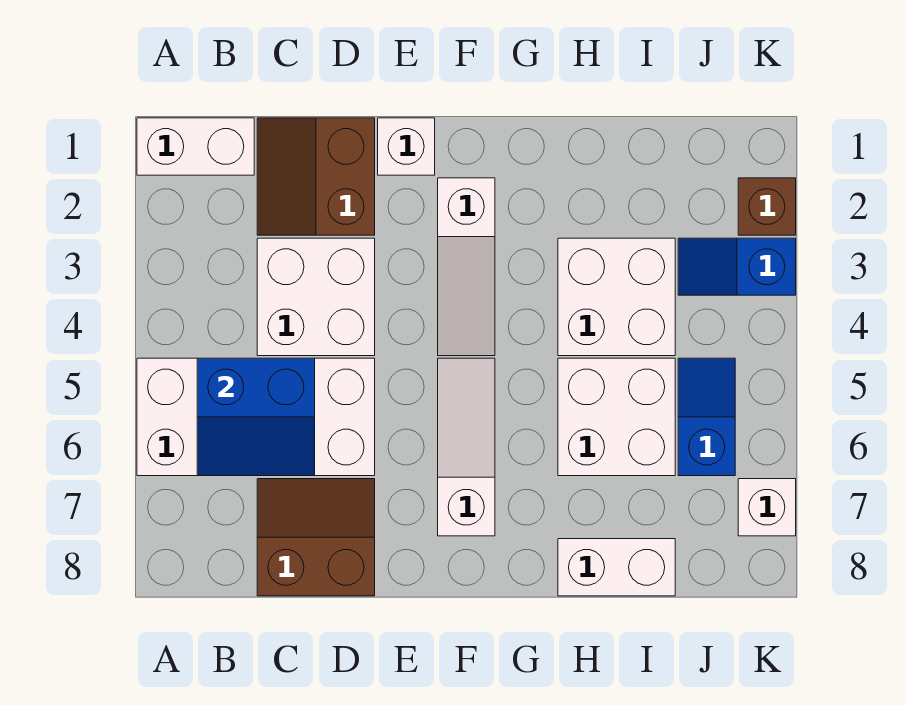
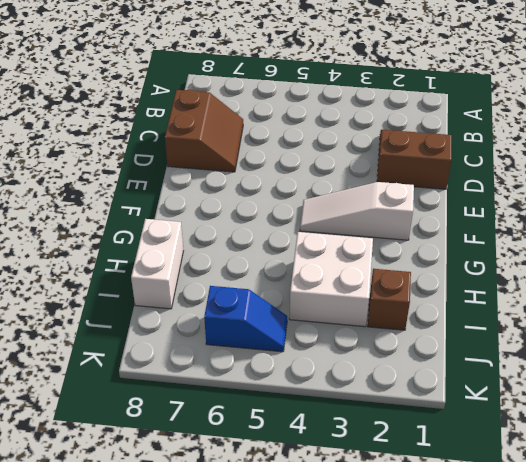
brown brick I2 level 1 -> brown brick K2 level 1
none -> white brick A1:B1 level 1
none -> white brick A5:D6 level 1
none -> white brick C3:D4 level 1

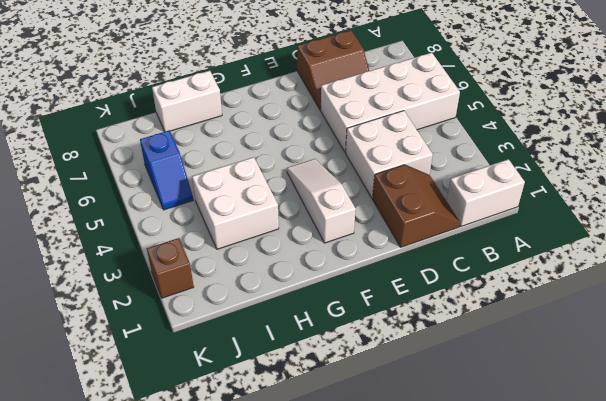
none -> white brick E1 level 1
none -> white slope F5:F7 level 1 top 7
none -> white brick H5:I6 level 1

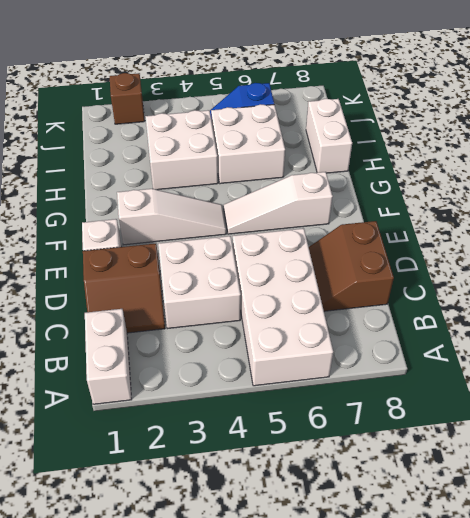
none -> blue slope J3:K3 level 1 top K
none -> white brick K7 level 1
none -> blue slope B5:C6 level 2 top 5

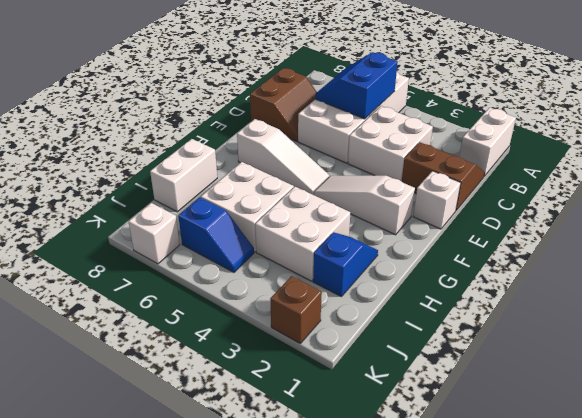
blue slope H2:I2 level 1 top I -> blue slope J3:K3 level 1 top K

